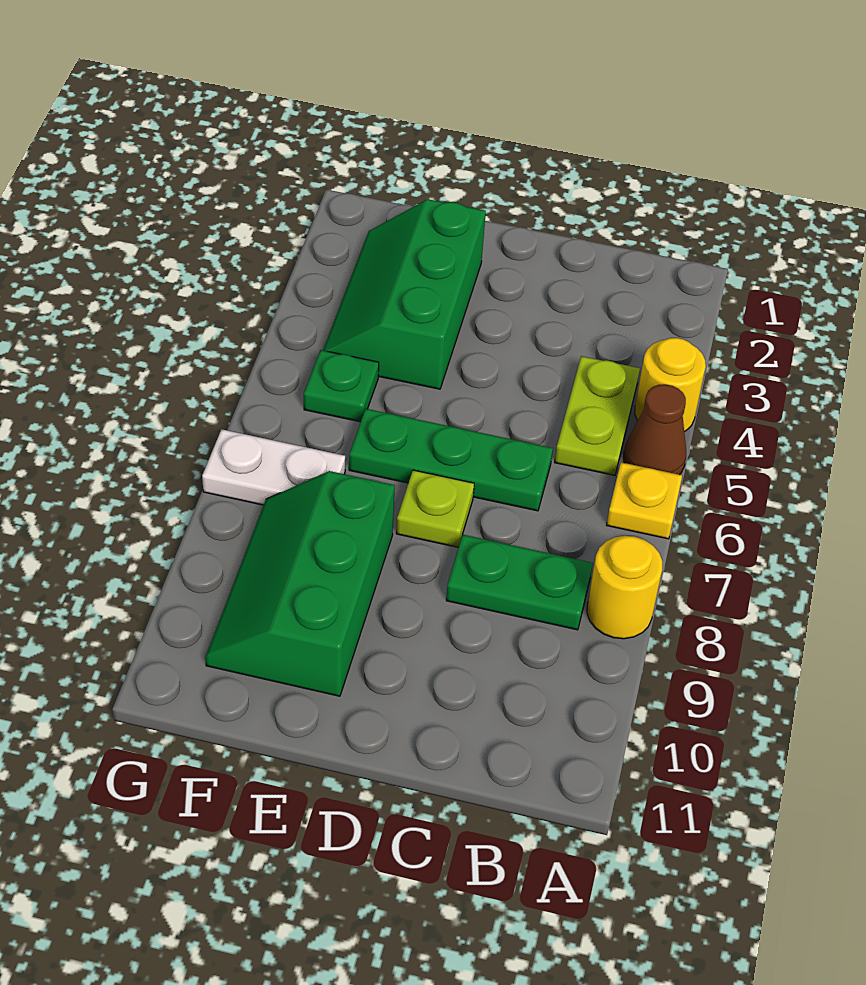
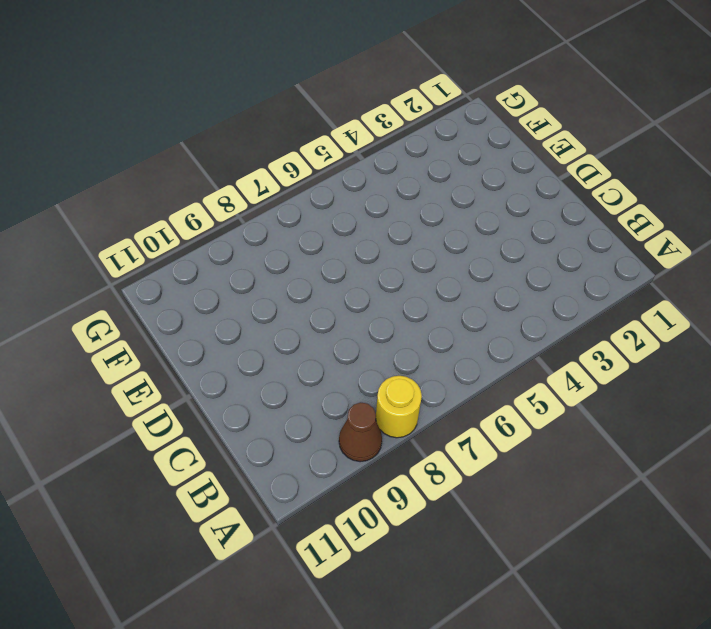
brown cone A9 level 1 -> brown cone A5 level 1
none -> yellow round brick A4 level 1
none -> yellow plate A6 level 1
none -> lime plate B4:B5 level 1

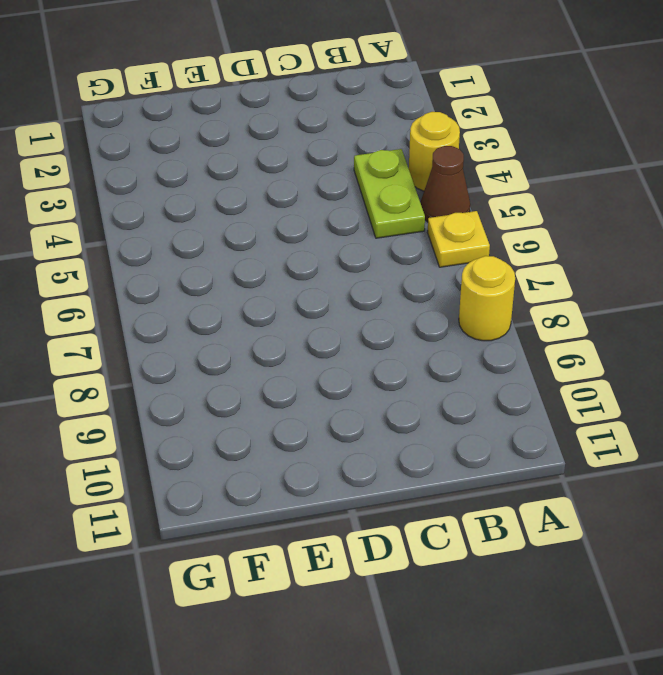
none -> green plate B8:C8 level 1
none -> green plate C6:E6 level 1
none -> lime plate D7 level 1

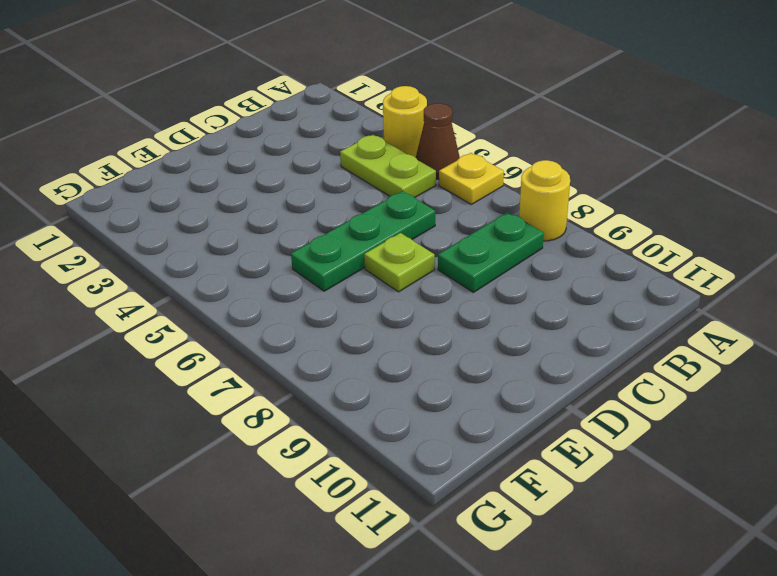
none -> green slope E2:F4 level 1 top E
none -> green slope E8:F10 level 1 top E
none -> green plate F5 level 1

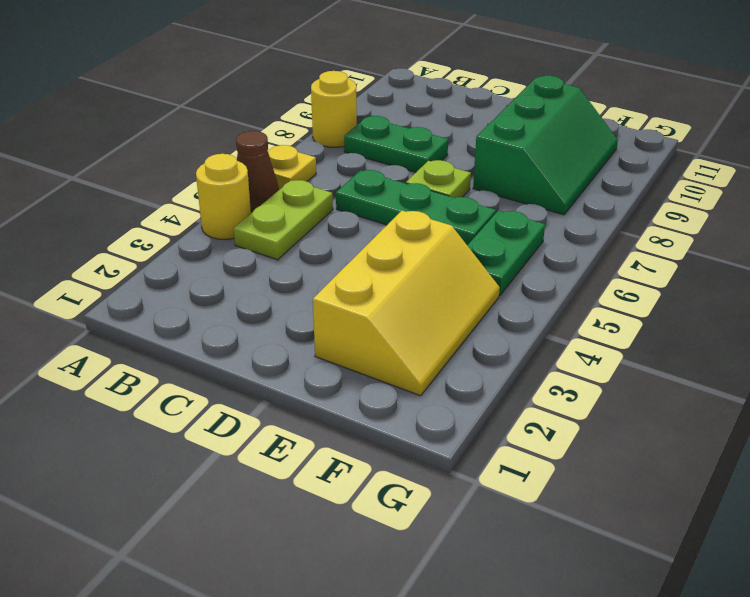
yellow slope E2:F4 level 1 top E -> green slope E2:F4 level 1 top E
green plate F5:F6 level 1 -> green plate F5 level 1
none -> white plate F7:G7 level 1

